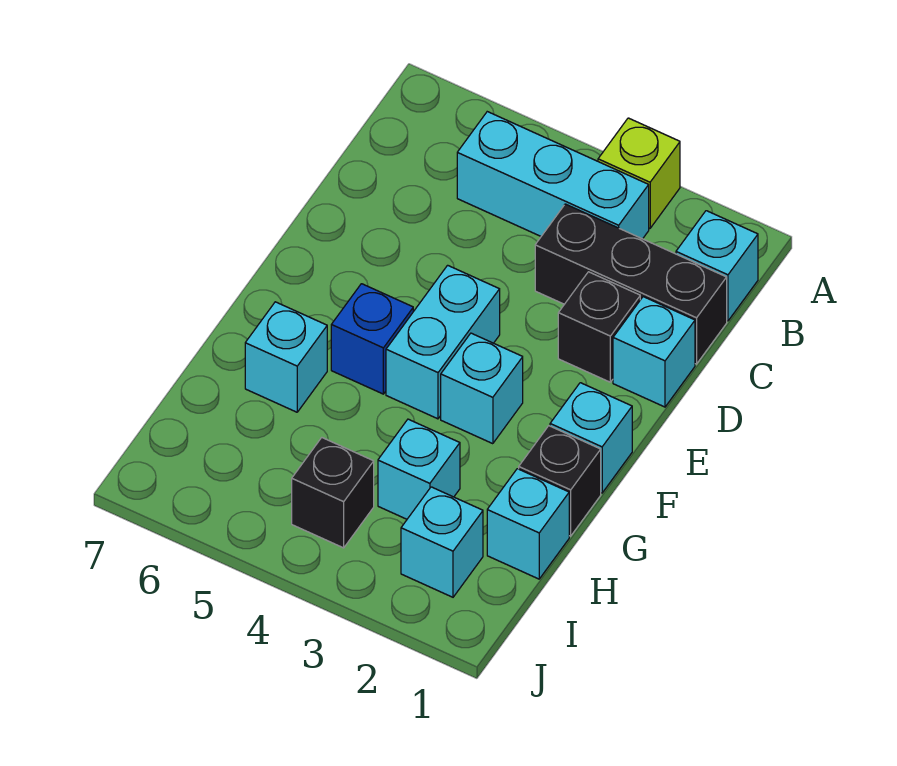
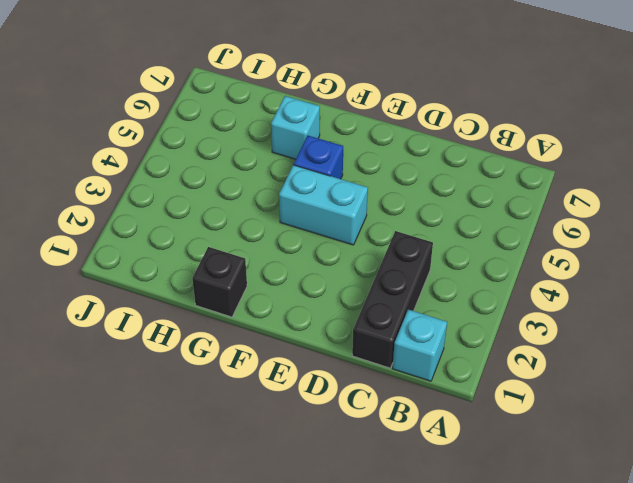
none -> lime brick A3 level 1
none -> cyan brick B3:B5 level 1
none -> cyan brick D1 level 1

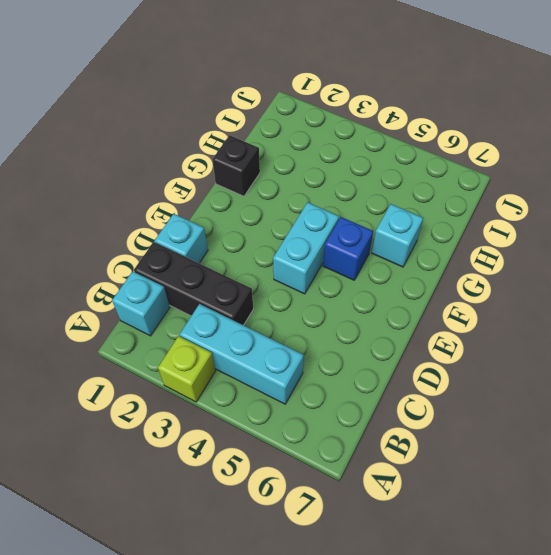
none -> black brick D2 level 1
none -> cyan brick F1 level 1
none -> cyan brick F3 level 1

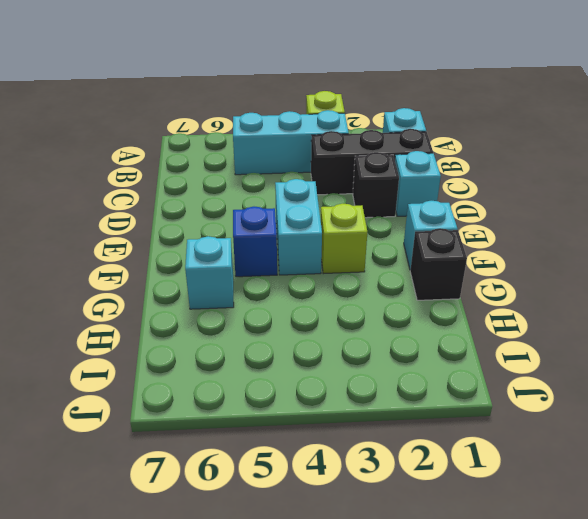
lime brick F3 level 1 -> cyan brick F3 level 1
none -> cyan brick H1 level 1
none -> cyan brick H3 level 1
none -> cyan brick I2 level 1

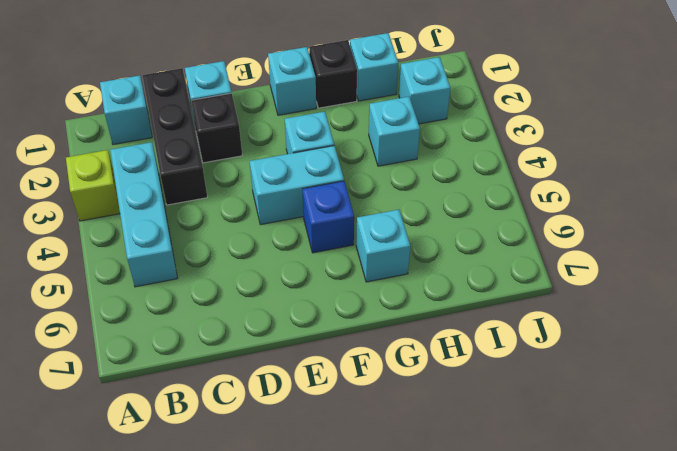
none -> black brick I4 level 1

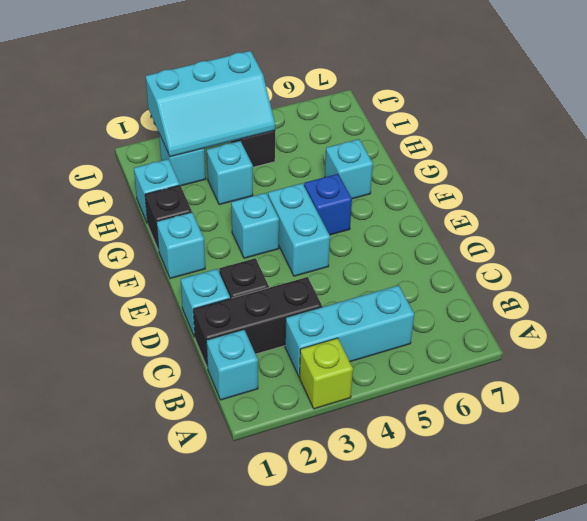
cyan slope I2:J4 level 2 top J -> none

